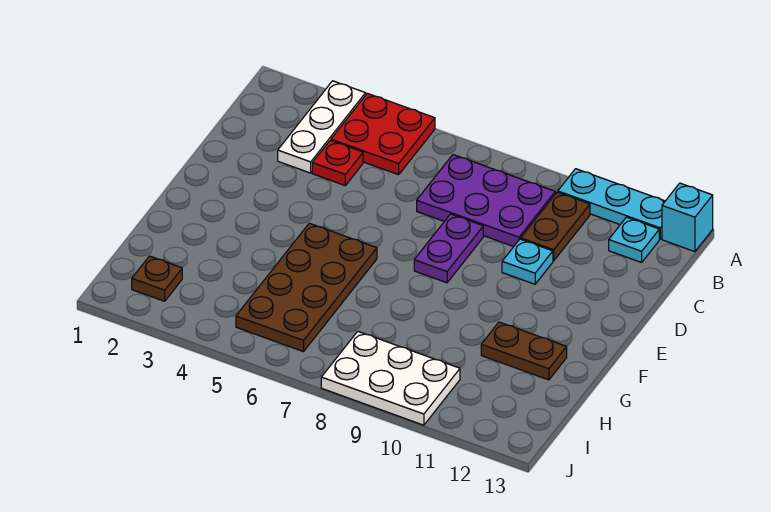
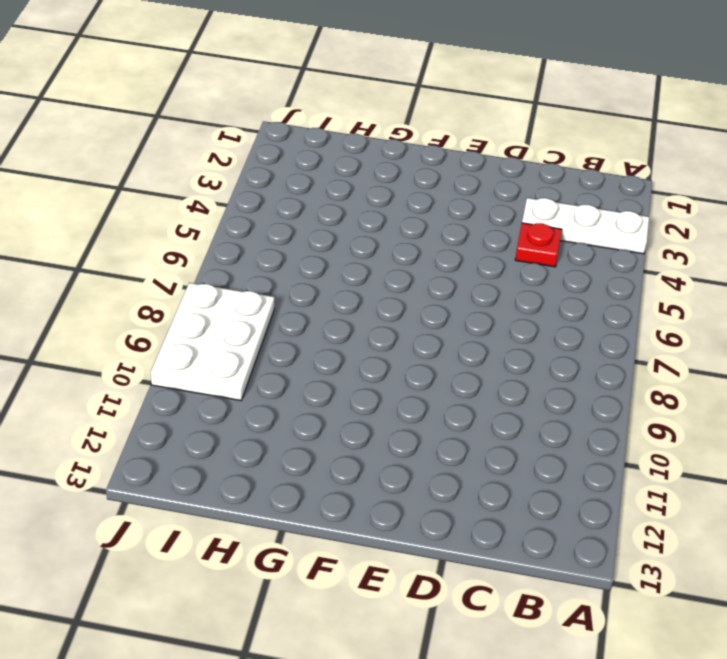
none -> red plate A4:B5 level 1
none -> cyan plate A10:A12 level 1
none -> cyan brick A13 level 1

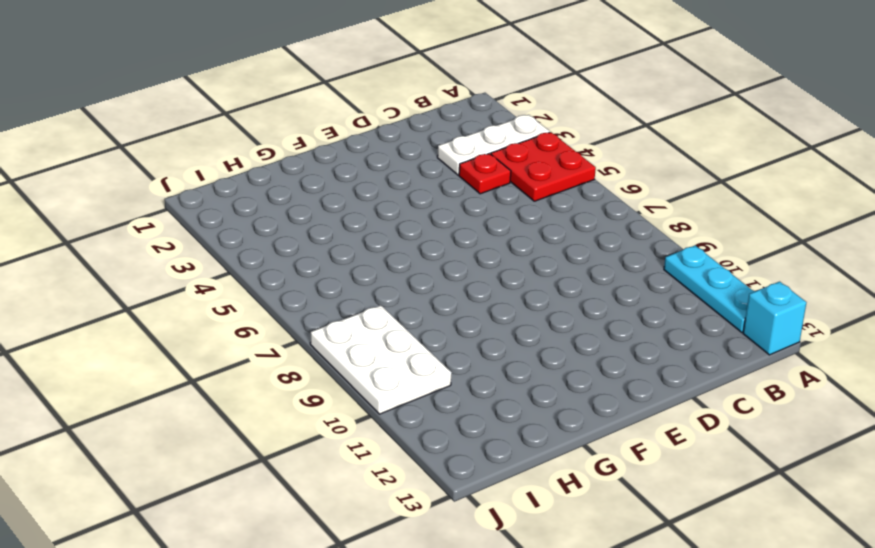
none -> purple plate B7:C9 level 1
none -> brown plate B10:C10 level 1
none -> cyan plate B12 level 1

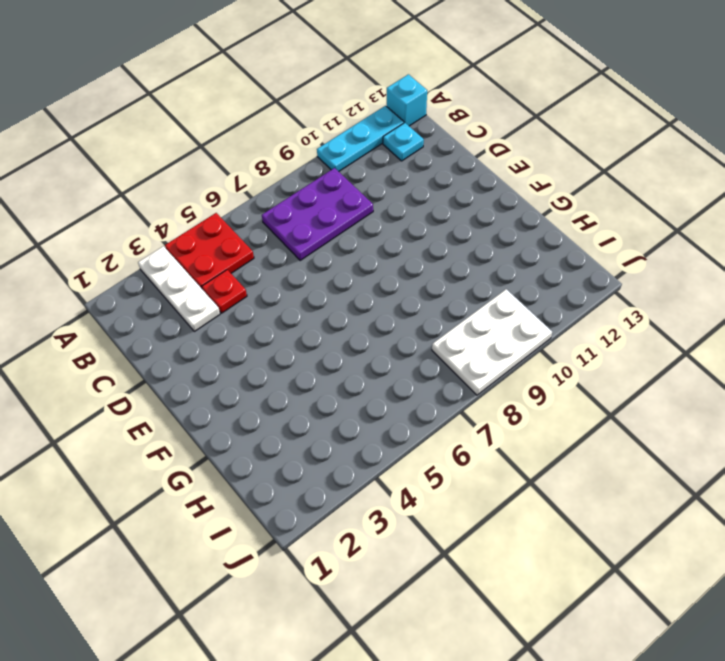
none -> brown plate B10:C10 level 1
none -> purple plate D8:E8 level 1
none -> cyan plate D10 level 1

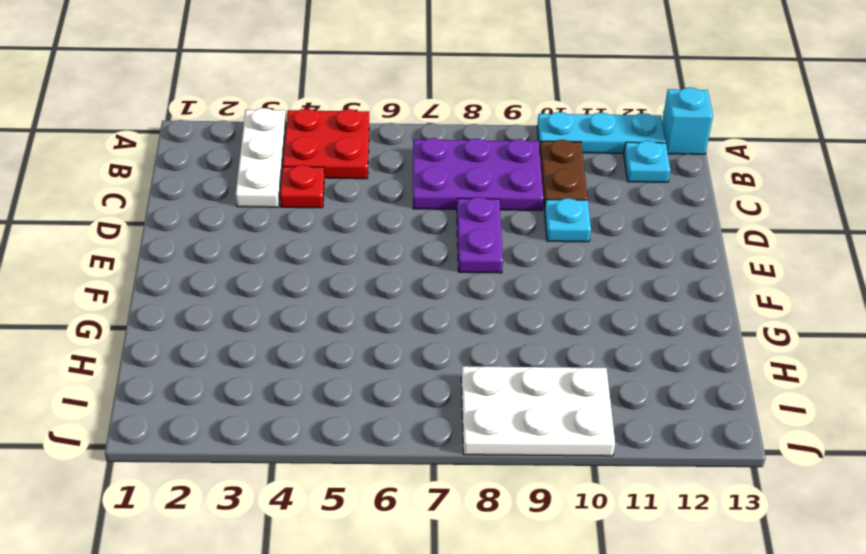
none -> brown plate F5:I6 level 1
none -> brown plate G11:G12 level 1
none -> brown plate I2 level 1

